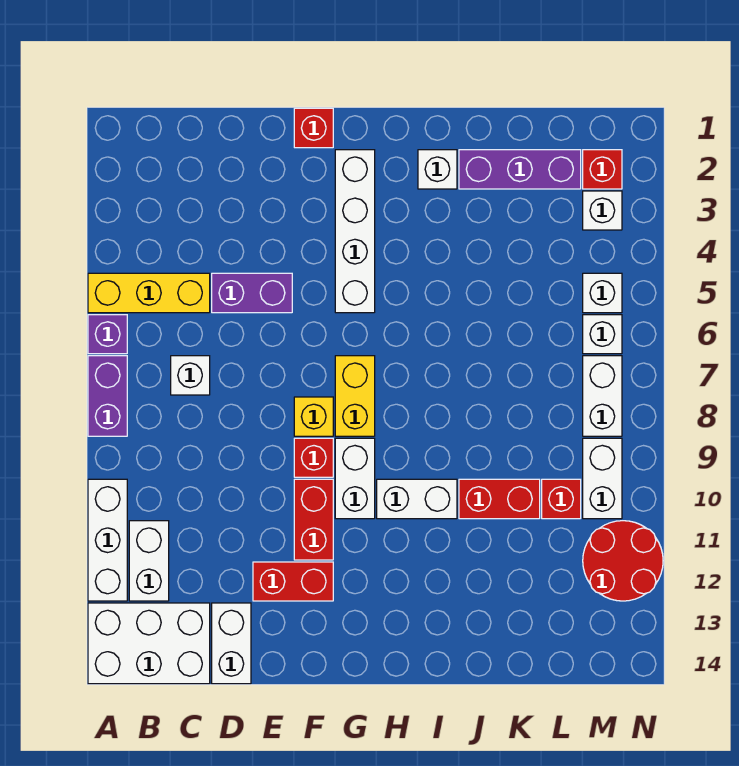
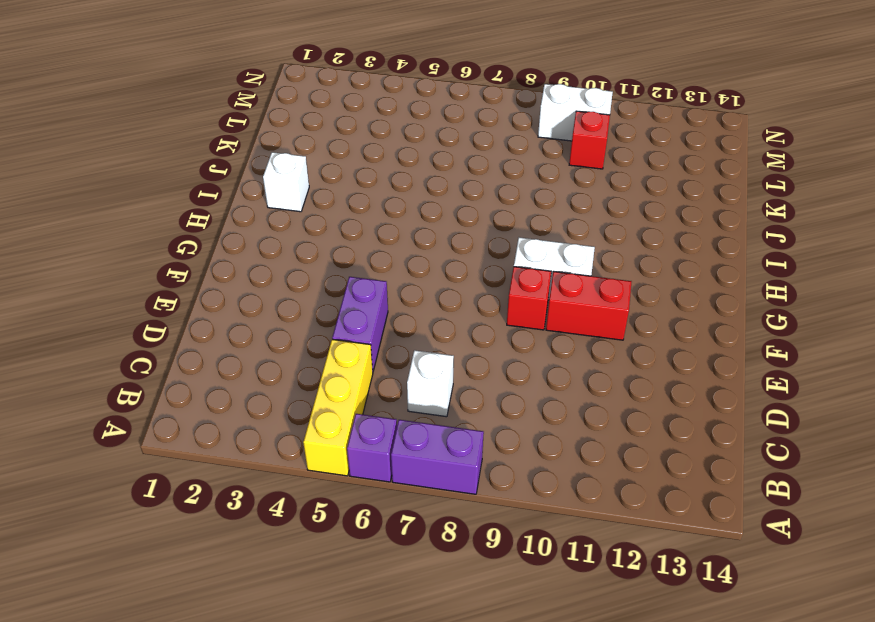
none -> white brick A10:A12 level 1
none -> white brick A13:C14 level 1
none -> white brick B11:B12 level 1

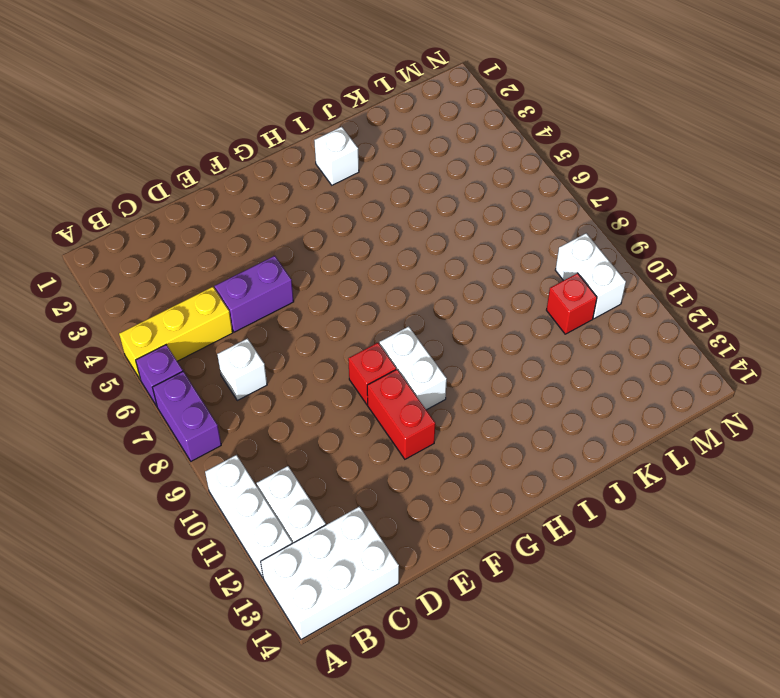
none -> white brick D13:D14 level 1
none -> red brick E12:F12 level 1
none -> red brick F1 level 1

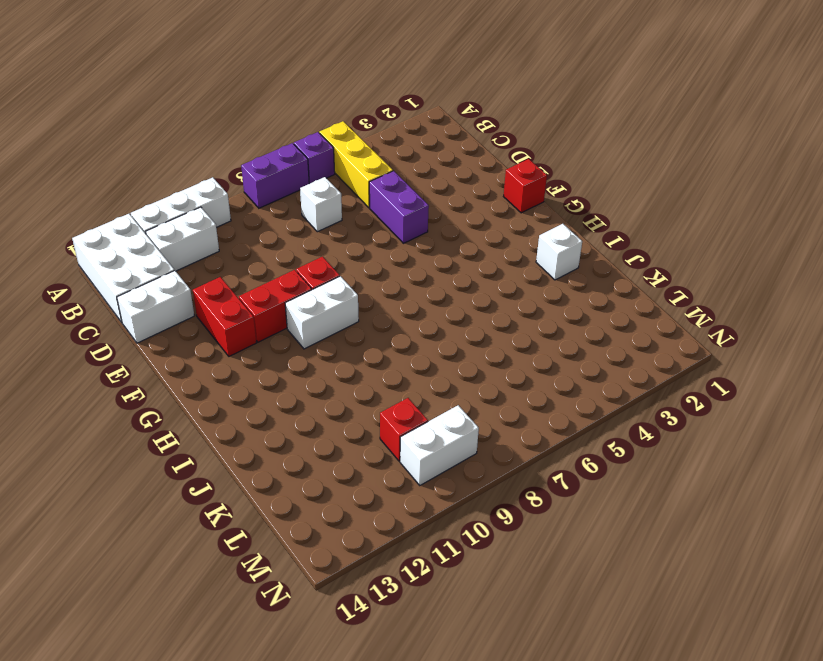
none -> yellow brick F8 level 1
none -> white brick G2:G5 level 1
none -> yellow brick G7:G8 level 1

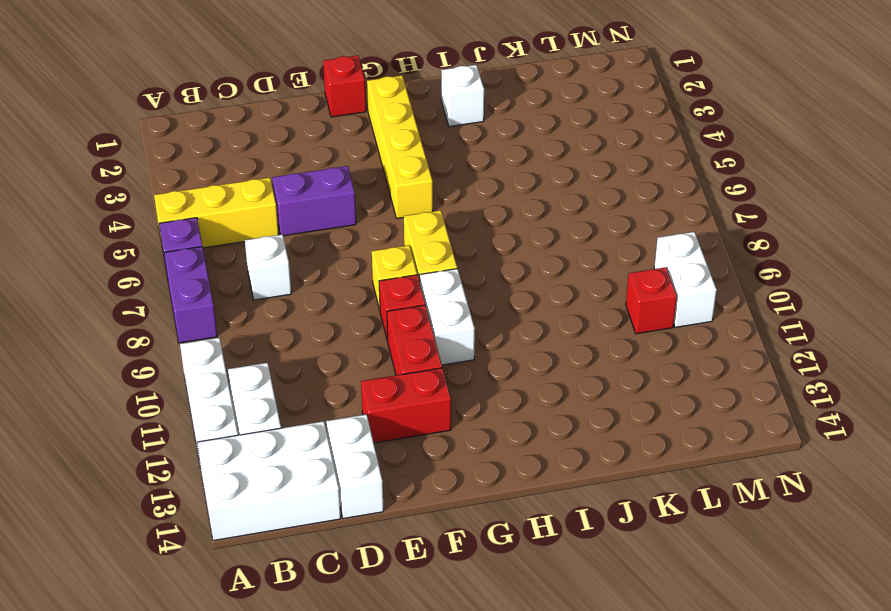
yellow brick G2:G5 level 1 -> white brick G2:G5 level 1
none -> white brick H10:I10 level 1
none -> purple brick J2:L2 level 1
none -> red brick J10:K10 level 1

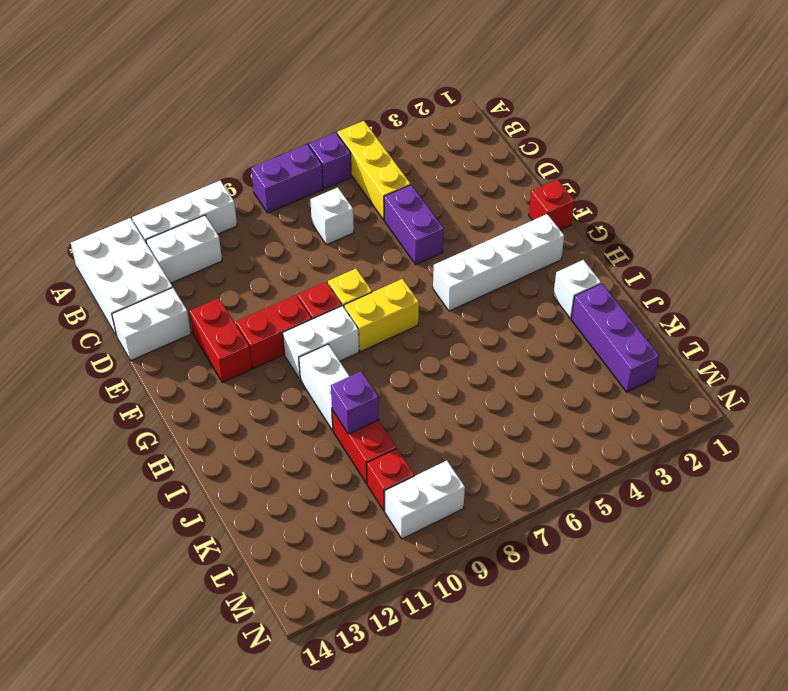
purple brick J10 level 2 -> none
none -> red brick M2 level 1
none -> white brick M3 level 1
none -> white brick M5 level 1

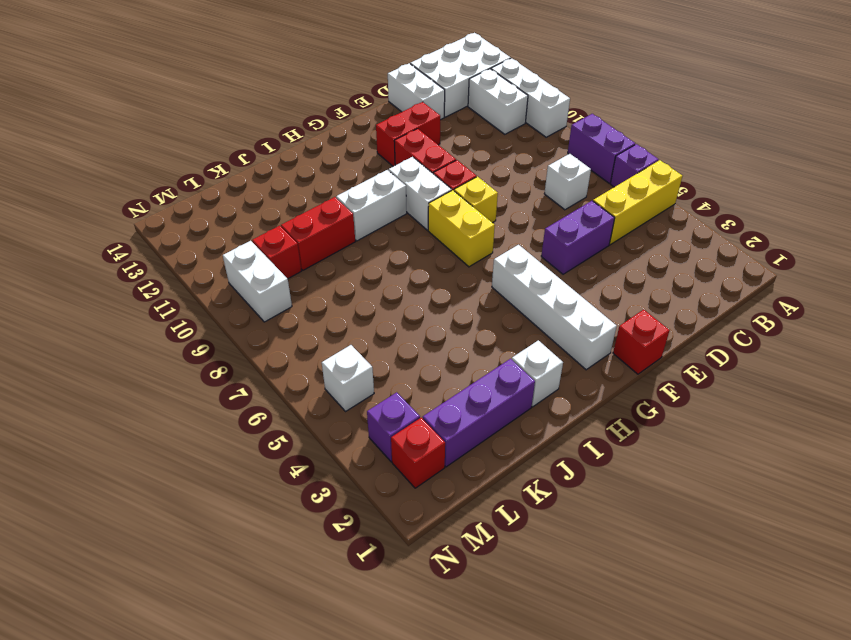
purple brick M3 level 1 -> white brick M3 level 1
none -> white brick M6 level 1
none -> white brick M7:M8 level 1
none -> red round brick M11:N12 level 1

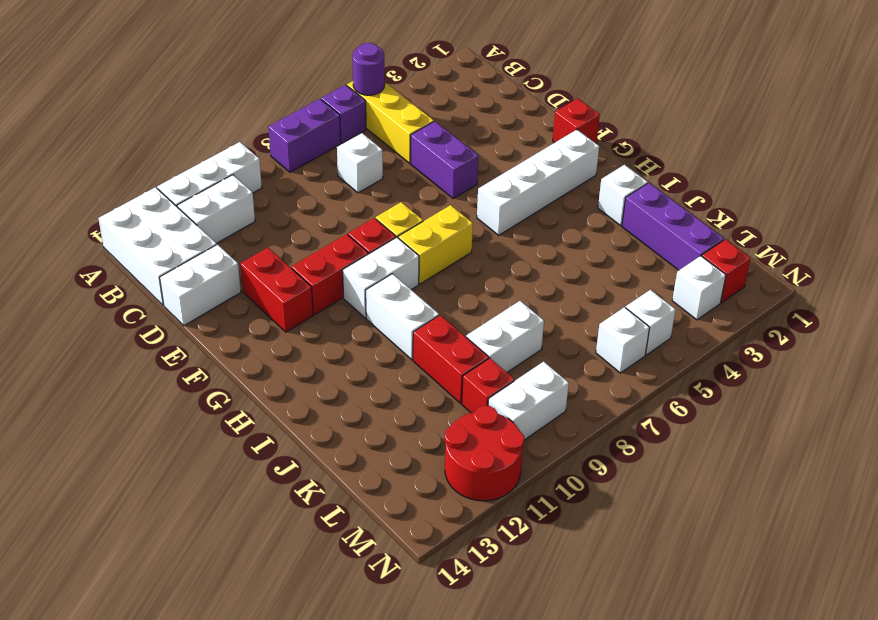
purple round brick A5 level 2 -> none
white brick K8:K9 level 1 -> white brick M7:M8 level 1

